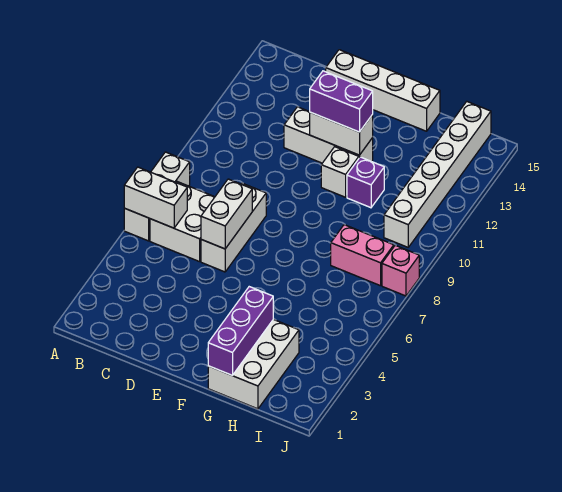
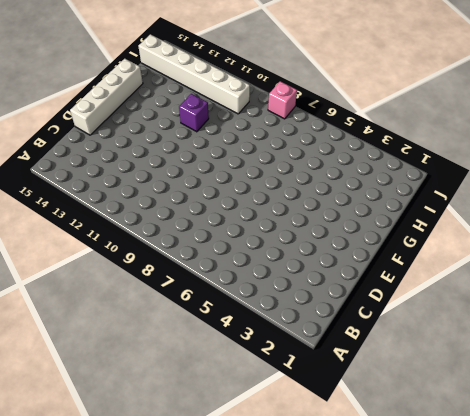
none -> white brick A6:A8 level 1
none -> white brick B6:C7 level 1
none -> white brick D6:D8 level 1

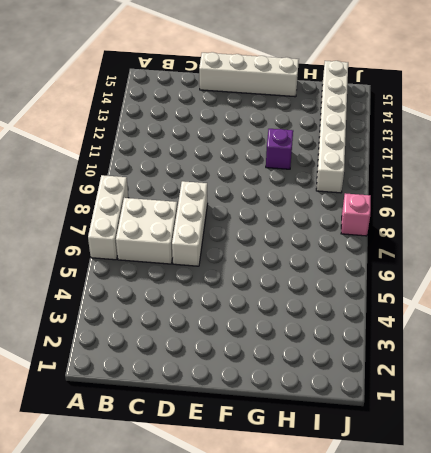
none -> white brick D12:F12 level 1
none -> white brick F11 level 1
none -> white brick G1:H3 level 1

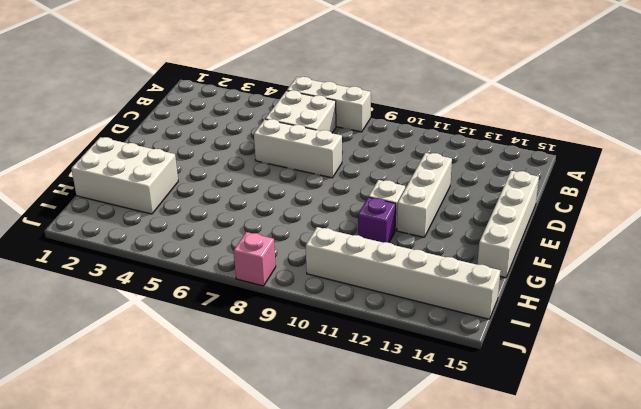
none -> pink brick H8:I8 level 1
none -> white brick A6:B6 level 2
none -> white brick D6:D7 level 2

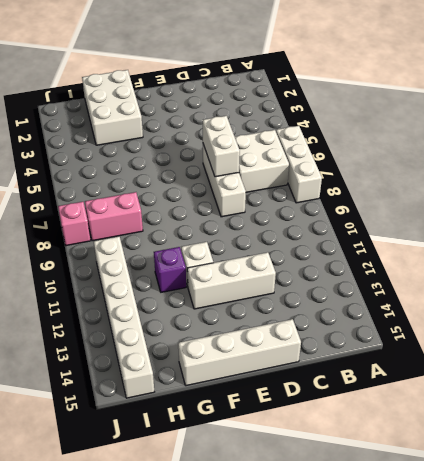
none -> white brick A6:B6 level 2
none -> white brick E12:F12 level 2
none -> purple brick G1:G3 level 2

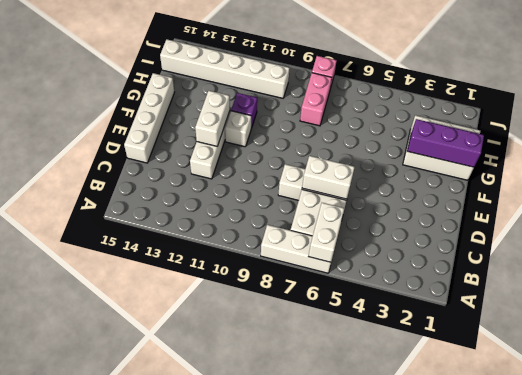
none -> purple brick E12:F12 level 3

